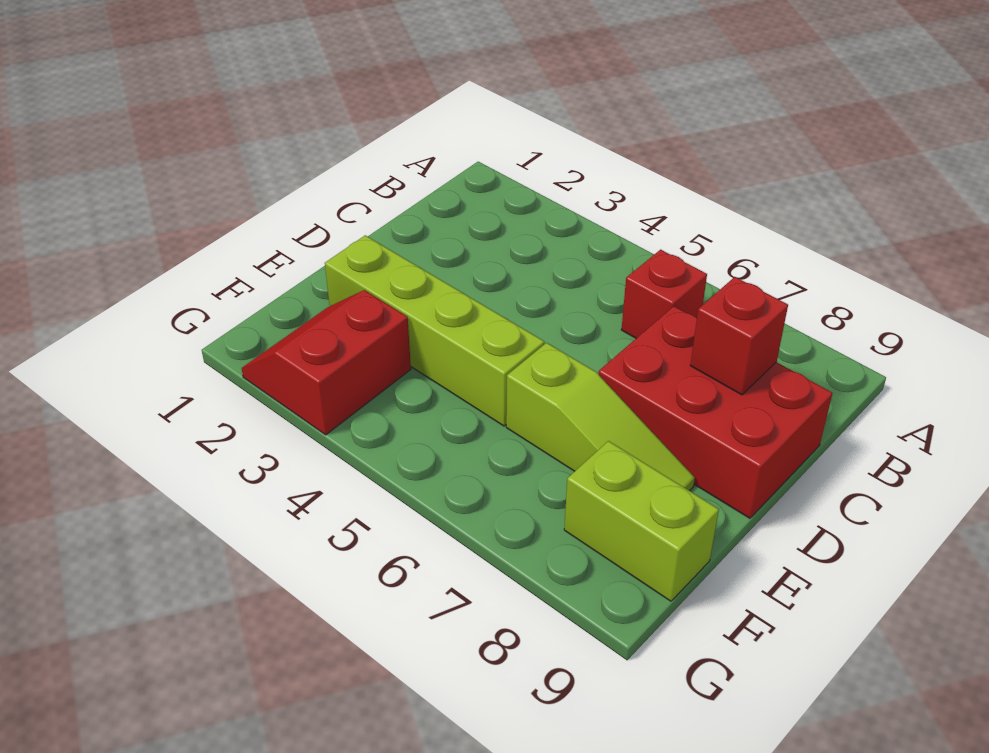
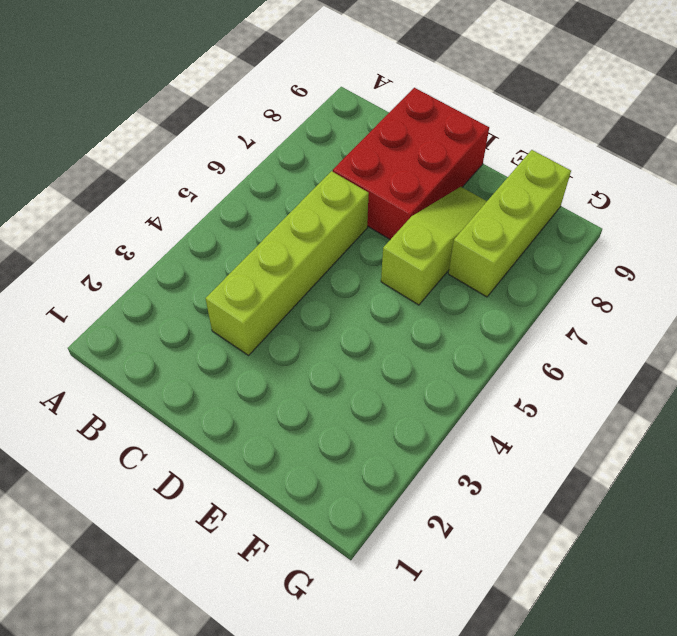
lime brick C3:C6 level 1 -> lime brick E2:E5 level 1
lime brick F7:F9 level 1 -> lime brick F8:F9 level 1
none -> red brick B6 level 1
none -> red slope F2:G3 level 1 top 3

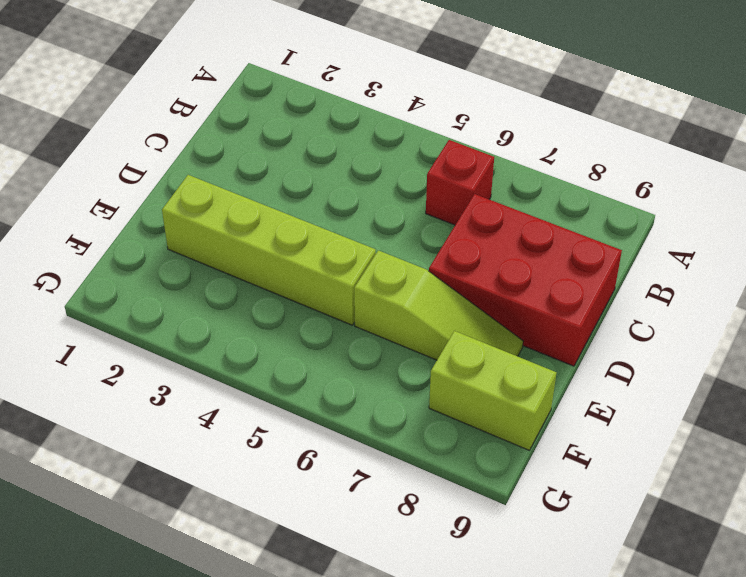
none -> red slope F2:G3 level 1 top 3
none -> red brick C8 level 2

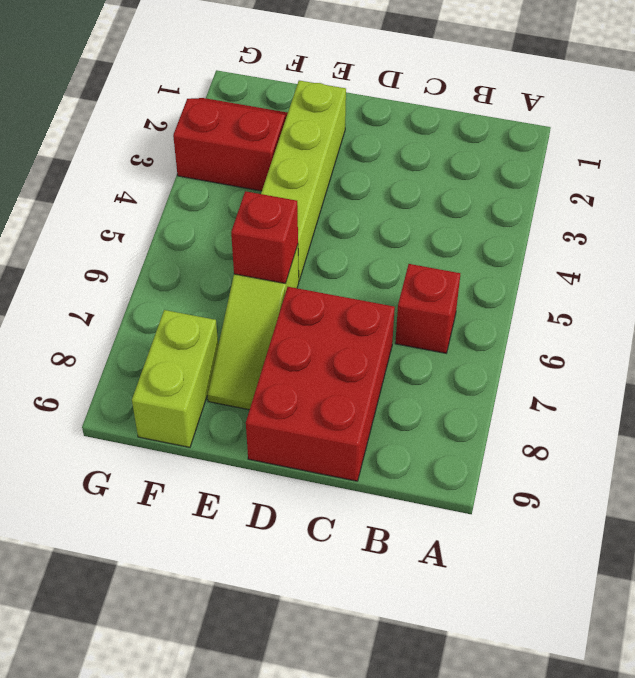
red brick E6 level 2 -> red brick C8 level 2

